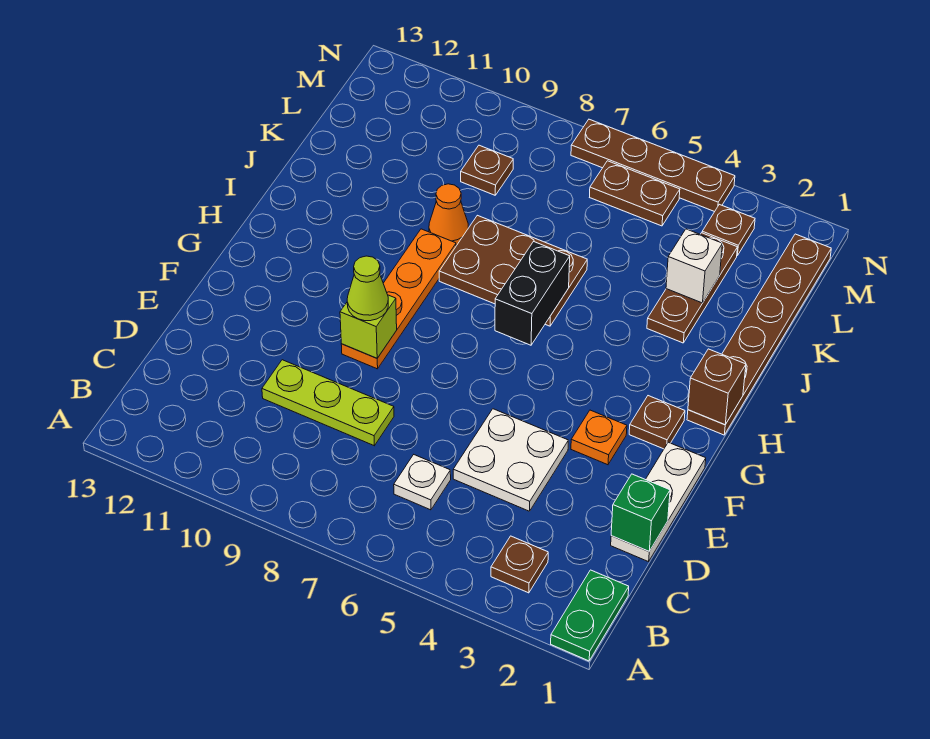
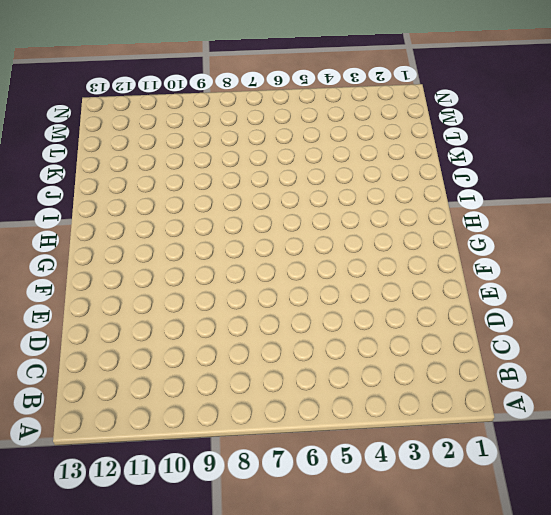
none -> green plate A1:B1 level 1
none -> brown plate B3 level 1
none -> white plate C6 level 1

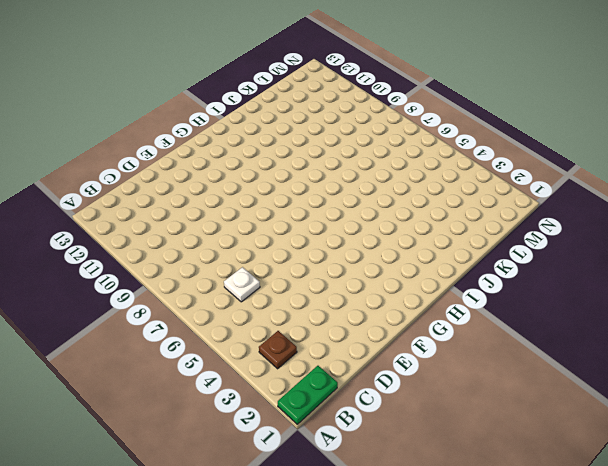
none -> white plate D1:F1 level 1
none -> white plate D4:E5 level 1
none -> lime plate D8:D10 level 1

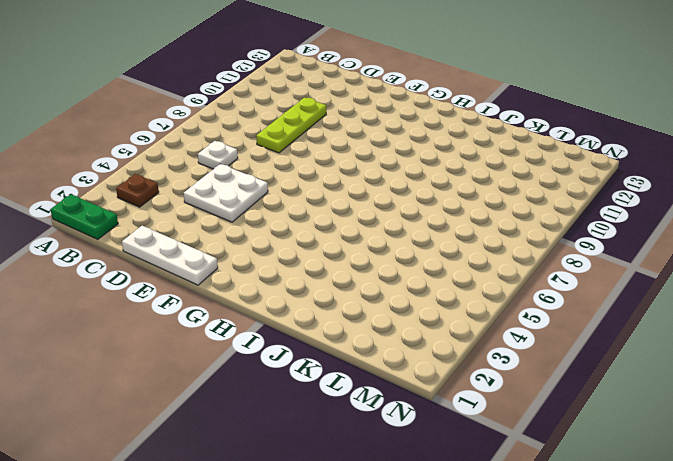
none -> orange plate F3 level 1
none -> orange plate F9:I9 level 1
none -> brown plate G2 level 1

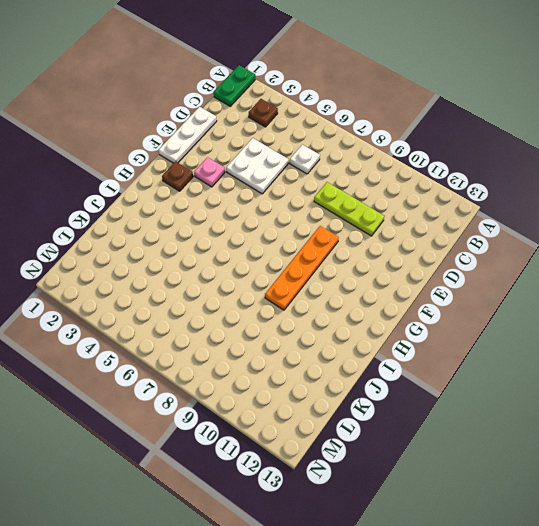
pink plate F3 level 1 -> orange plate F3 level 1
none -> brown plate H1:M1 level 1
none -> brown plate I6:J8 level 1
none -> brown plate J3:L3 level 1

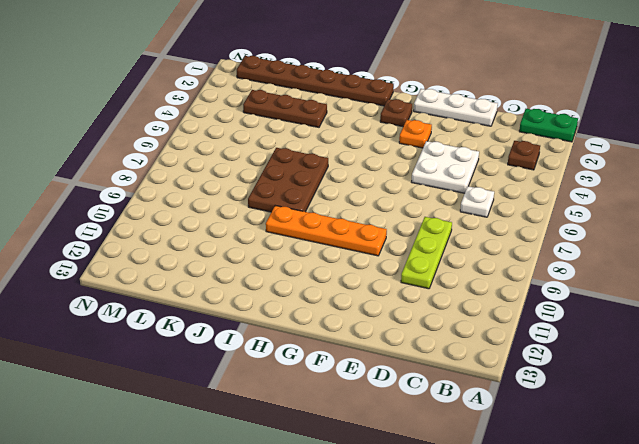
none -> orange cone J9 level 1
none -> brown plate L9 level 1
none -> brown plate M3 level 1

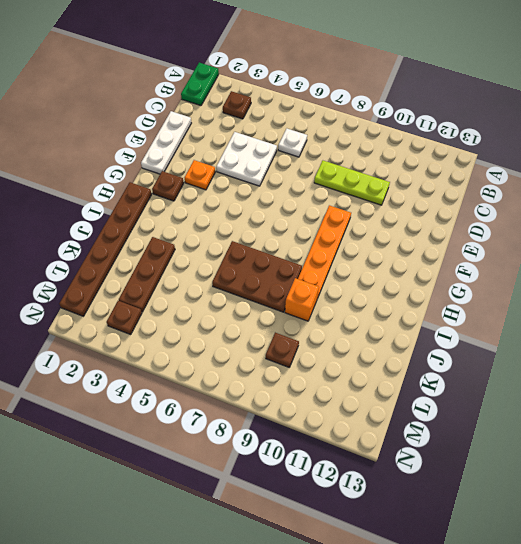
orange brick J9 level 1 -> orange cone J9 level 1
none -> brown plate M5:M6 level 1
none -> brown plate N4:N7 level 1
none -> green brick D1 level 2

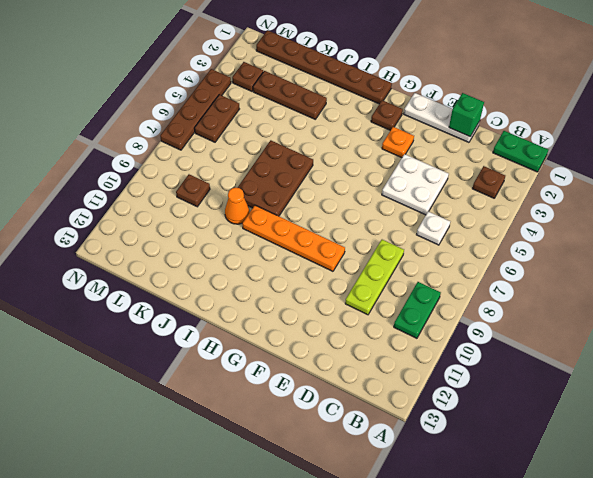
green plate B9:B10 level 1 -> none
none -> lime brick F9 level 2
none -> brown brick H1 level 2
none -> black brick H6:I6 level 2

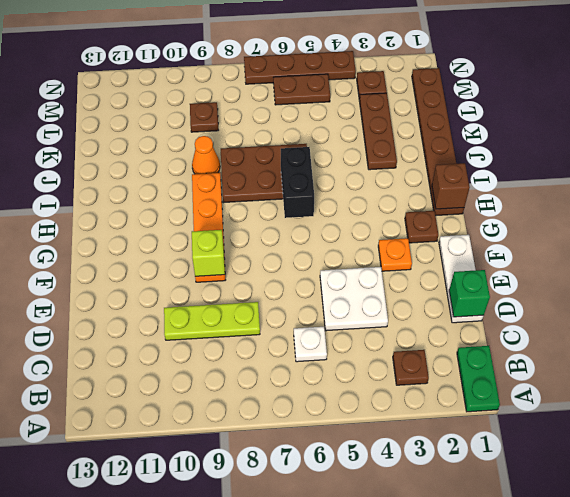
none -> white brick K3 level 2
none -> lime cone F9 level 3

